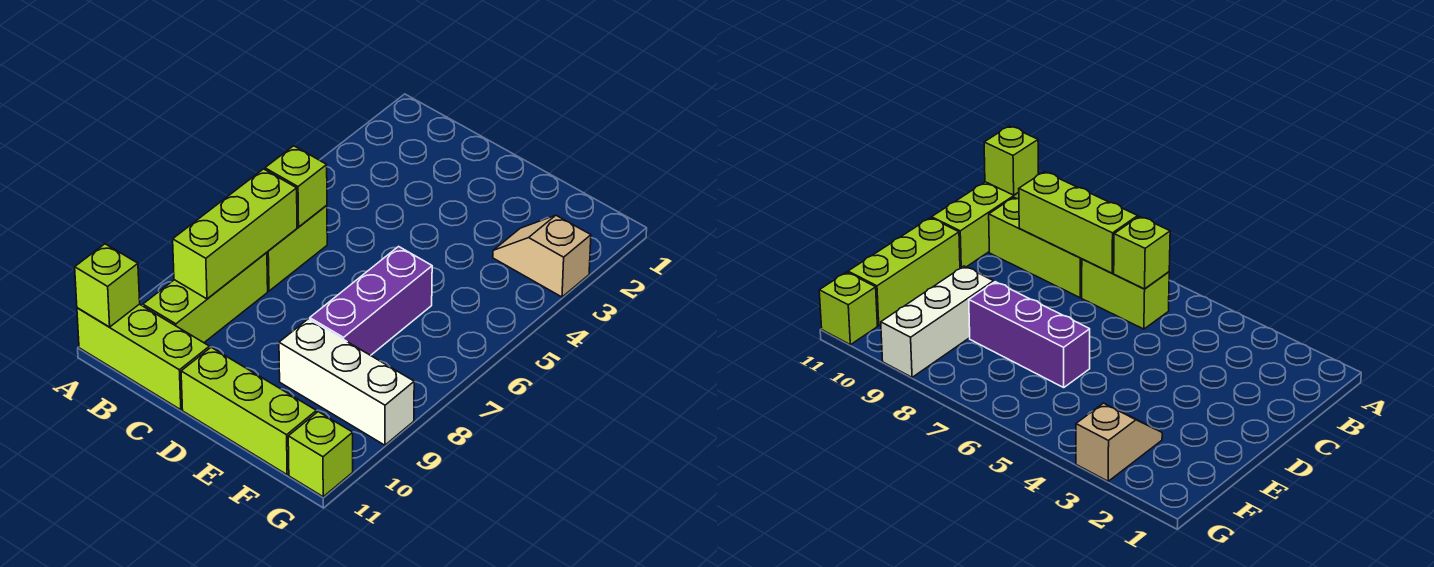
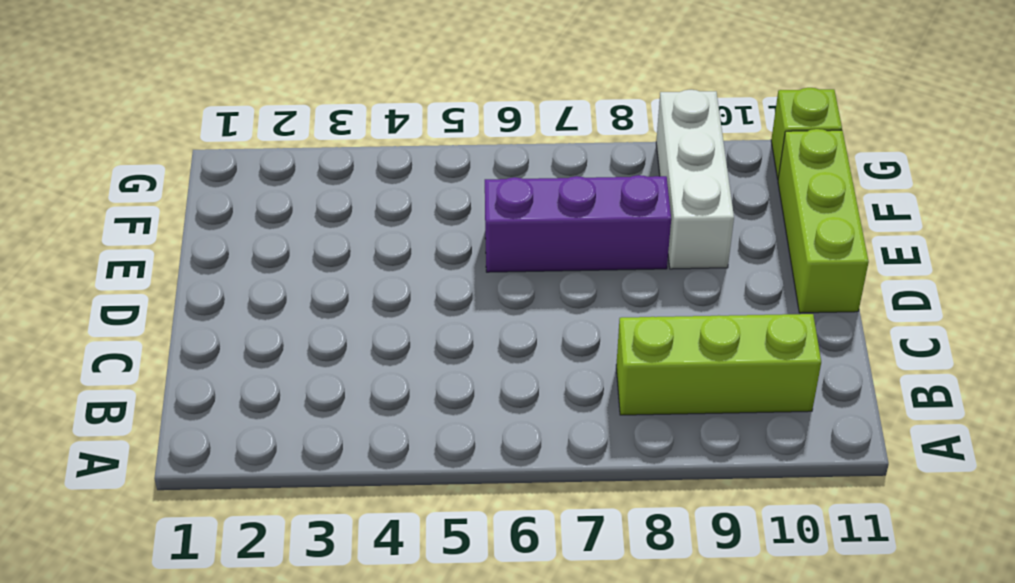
none -> lime brick A11:C11 level 1
none -> lime brick B6:B7 level 1

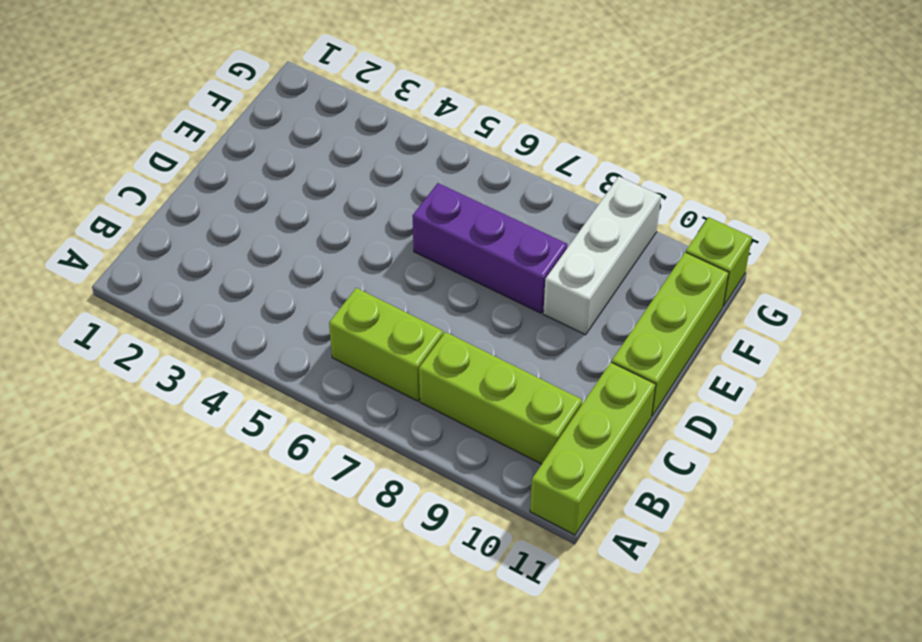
none -> tan slope F3:G3 level 1 top G
none -> lime brick A11 level 2

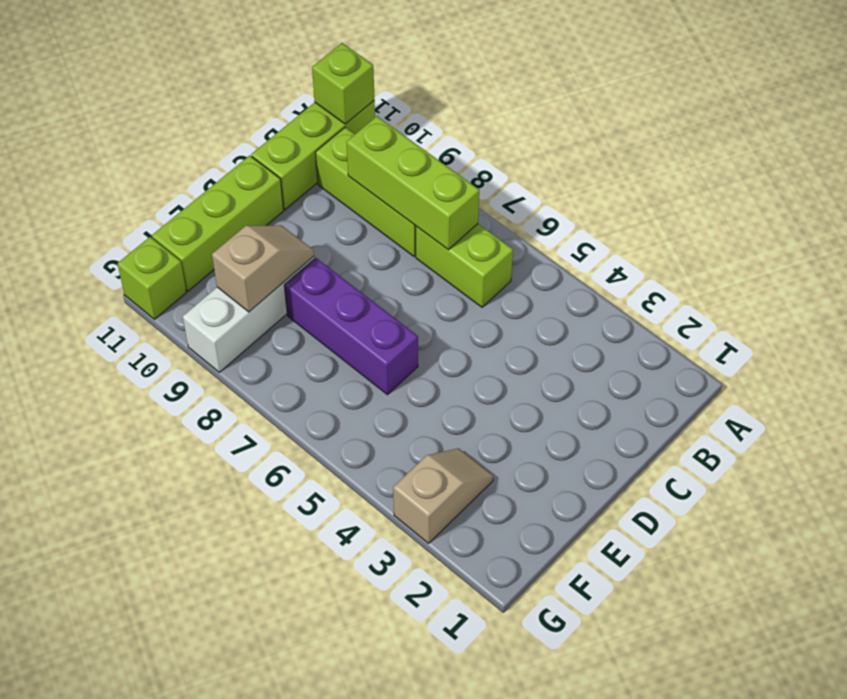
tan slope E9:F9 level 2 top F -> none
none -> lime brick B6 level 2

